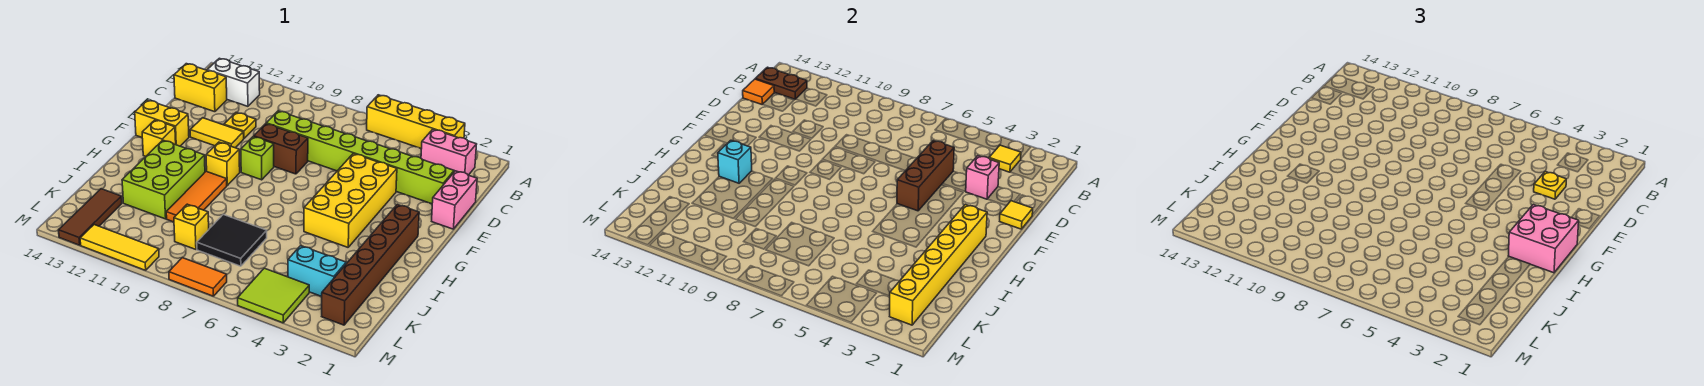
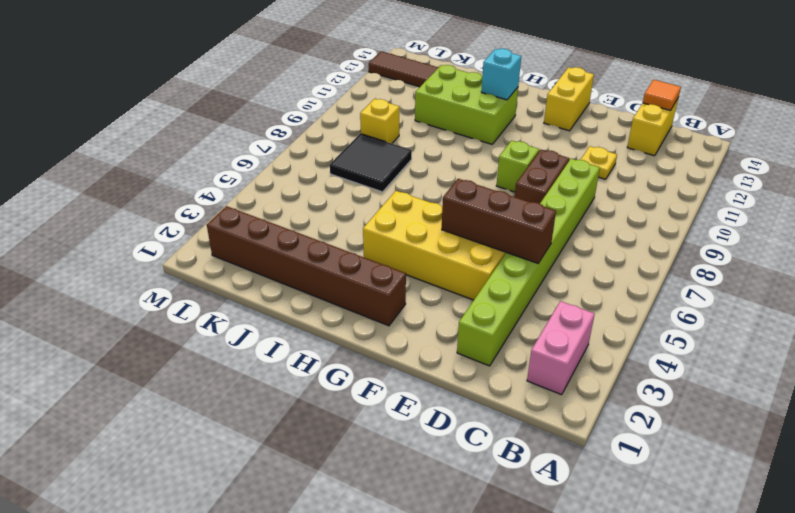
none -> yellow brick A3:A6 level 1
none -> white brick B12:B13 level 1
none -> pink brick D1:E1 level 1
none -> yellow tile E11:E12 level 1

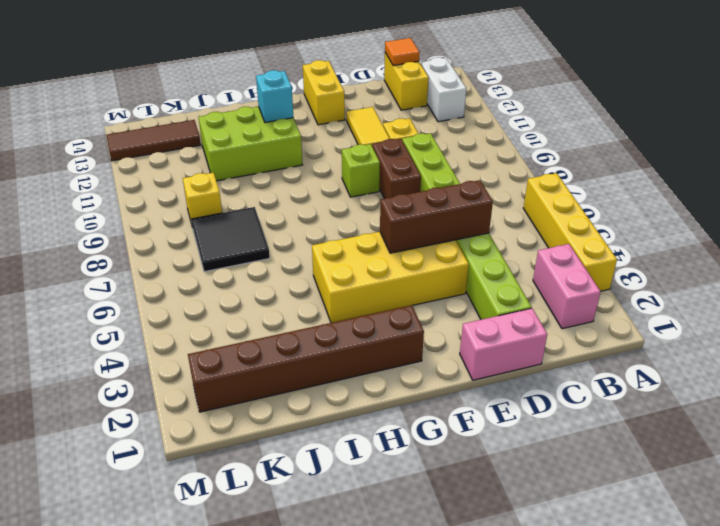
none -> yellow brick G10 level 1
none -> yellow brick G13 level 1
none -> orange tile H10:J10 level 1
none -> cyan brick K3:K4 level 1

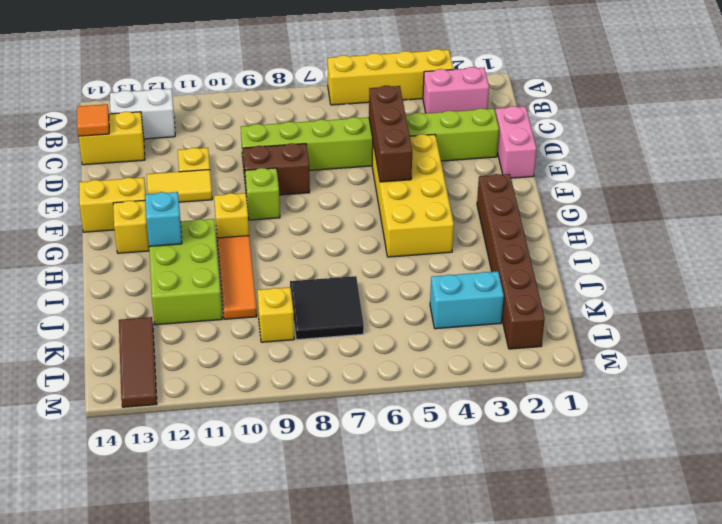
none -> lime tile L4:M5 level 1
none -> orange tile M7:M8 level 1
none -> yellow tile M10:M12 level 1
none -> yellow tile B3 level 2

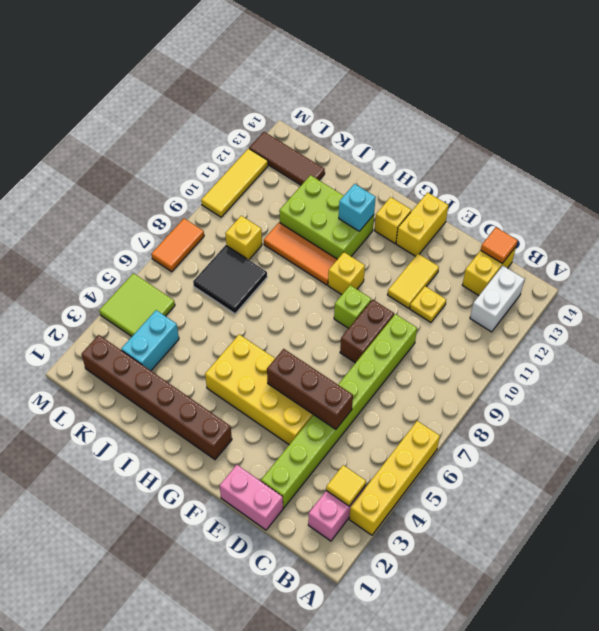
none -> brown plate B13:B14 level 2
none -> pink brick D3 level 2
none -> yellow tile E1 level 2
none -> yellow brick G2:L2 level 2

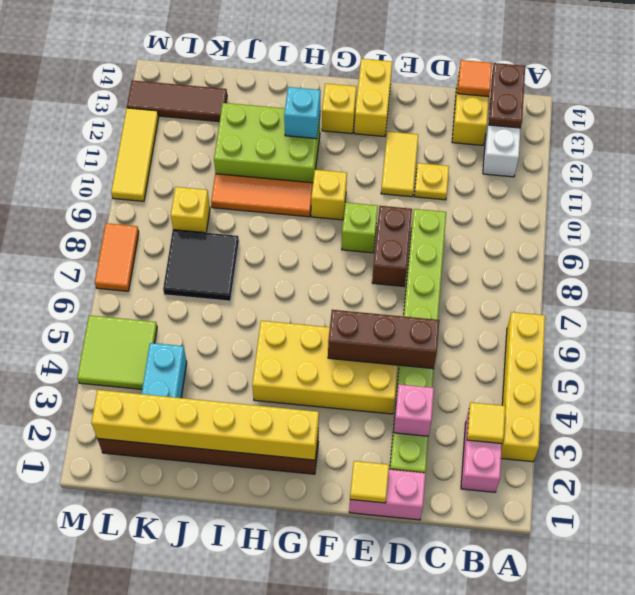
none -> yellow plate D3 level 3
none -> pink brick G1:H2 level 3

